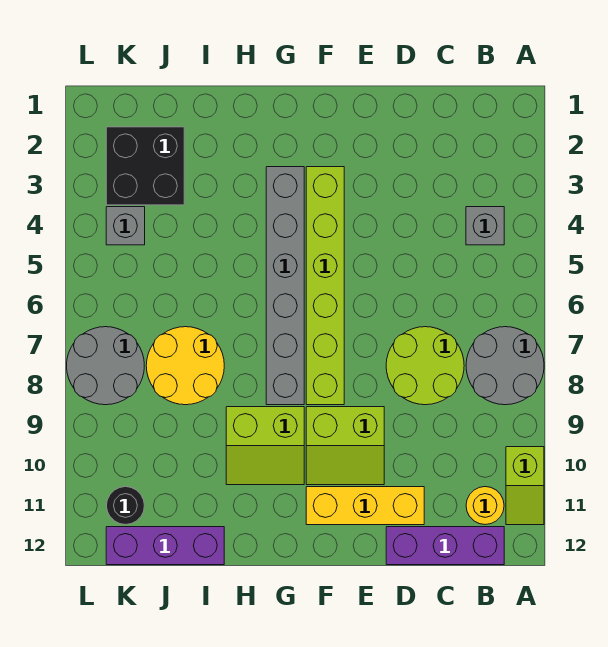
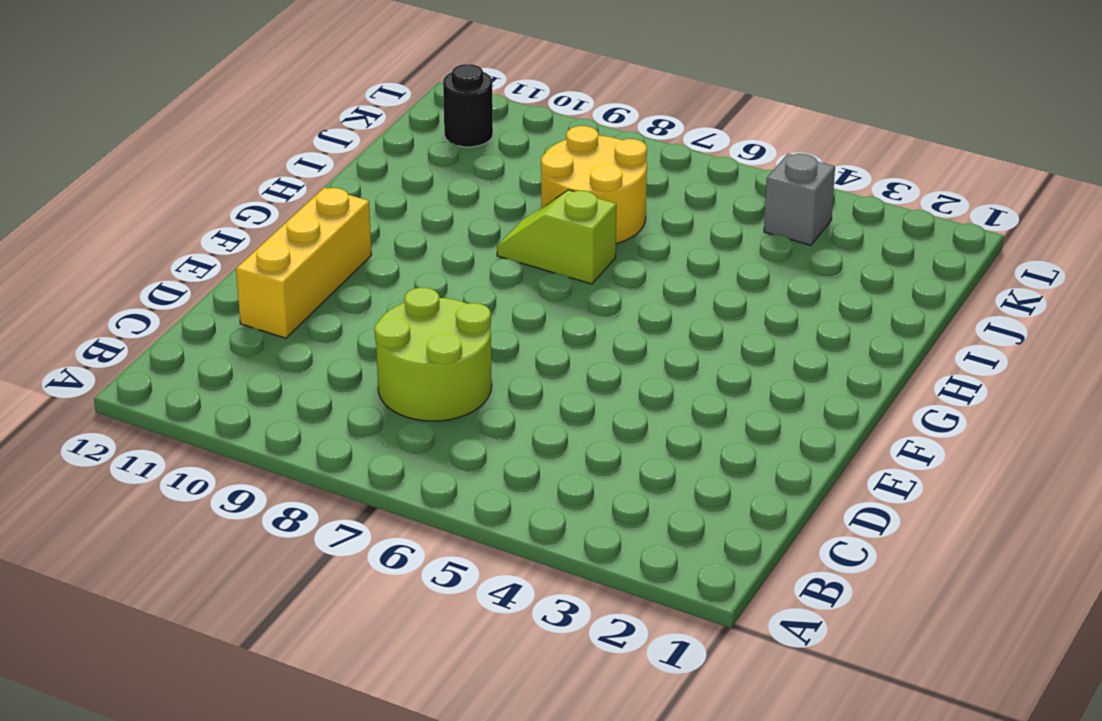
lime slope H7:H8 level 1 top 7 -> lime slope A10:A11 level 1 top 10
none -> grey round brick A7:B8 level 1
none -> grey brick B4 level 1
none -> yellow round brick B11 level 1

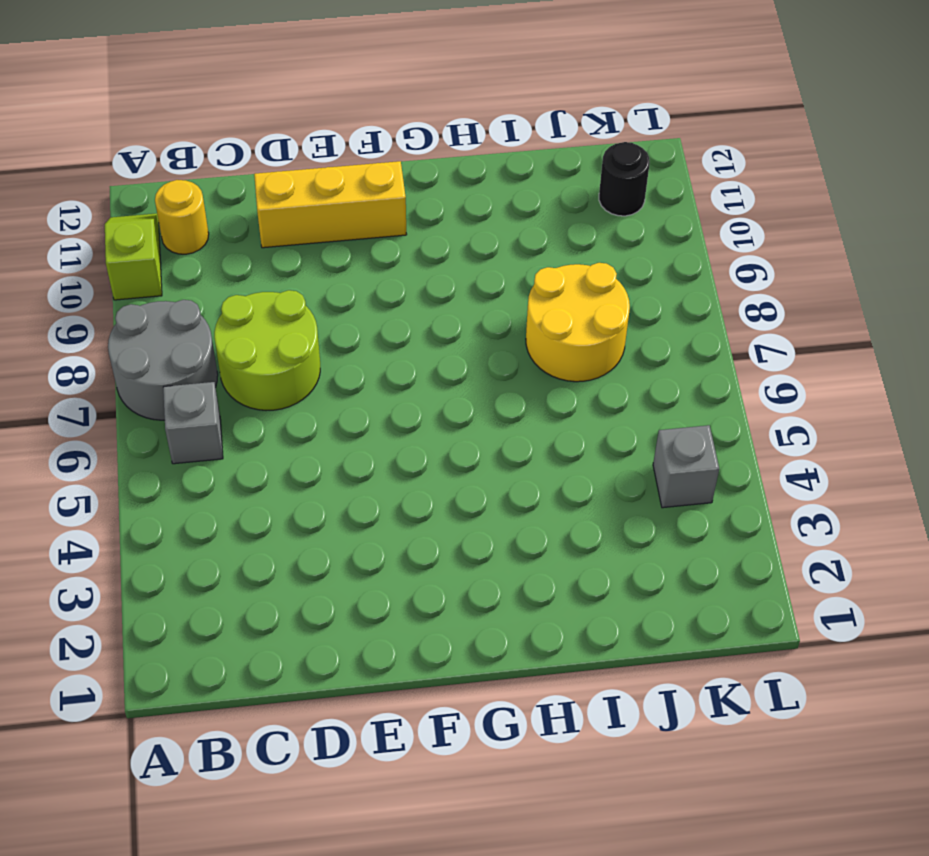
grey brick B6 level 1 -> grey brick B4 level 1
none -> purple brick B12:D12 level 1
none -> lime slope E9:F10 level 1 top 9
none -> lime brick F3:F8 level 1

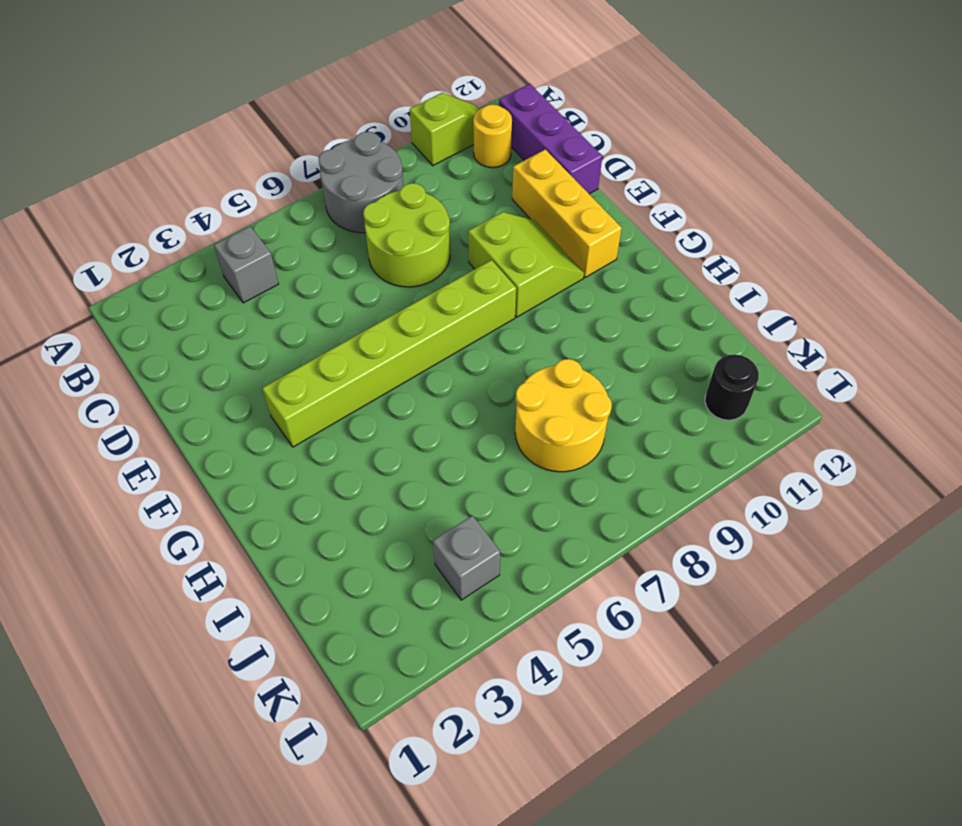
none -> grey brick G3:G8 level 1
none -> lime slope G9:H10 level 1 top 9
none -> purple brick I12:K12 level 1

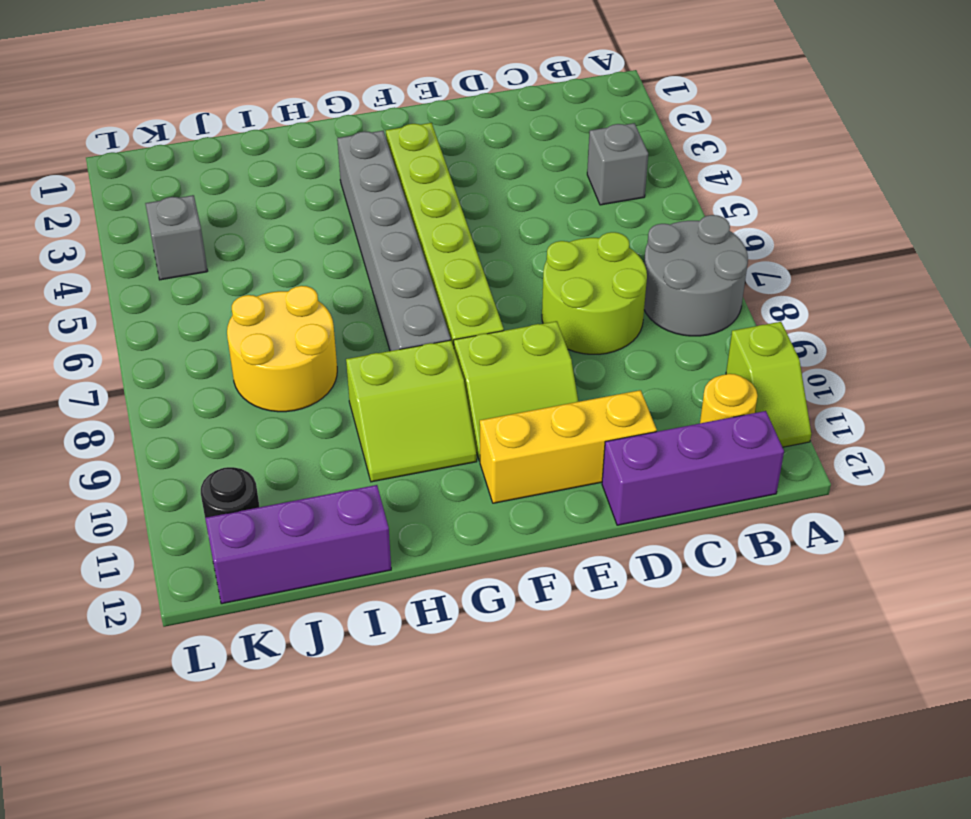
none -> black brick J2:K3 level 1
none -> grey round brick K7:L8 level 1

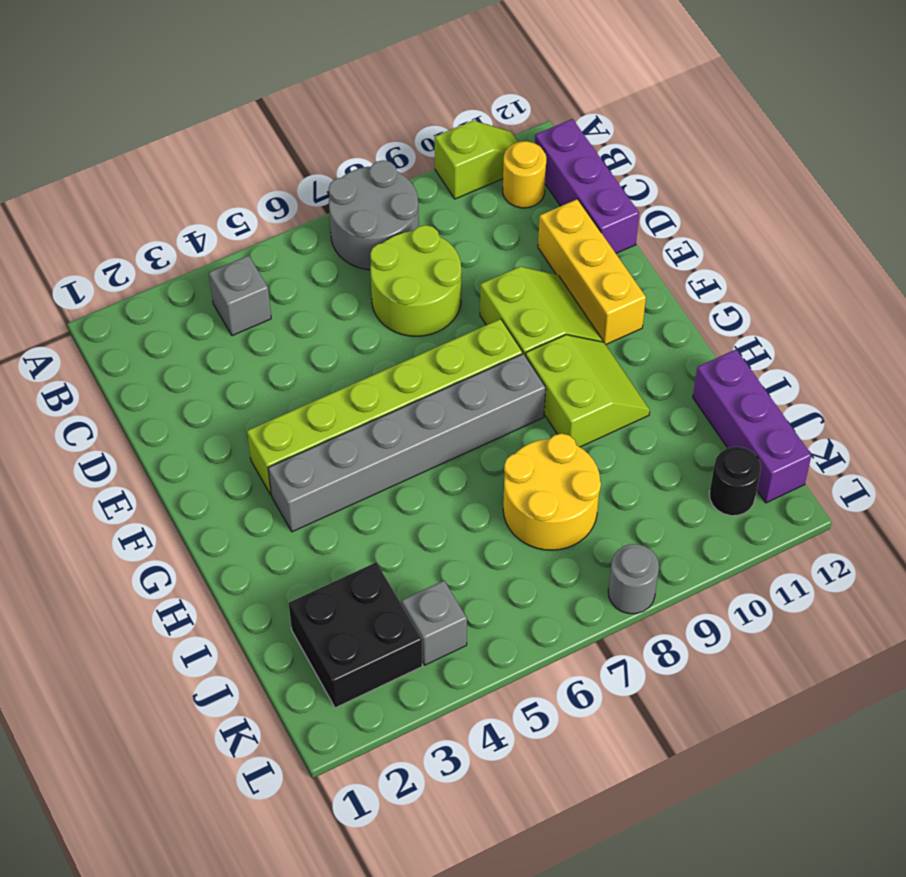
grey round brick L8 level 1 -> grey round brick K7:L8 level 1

